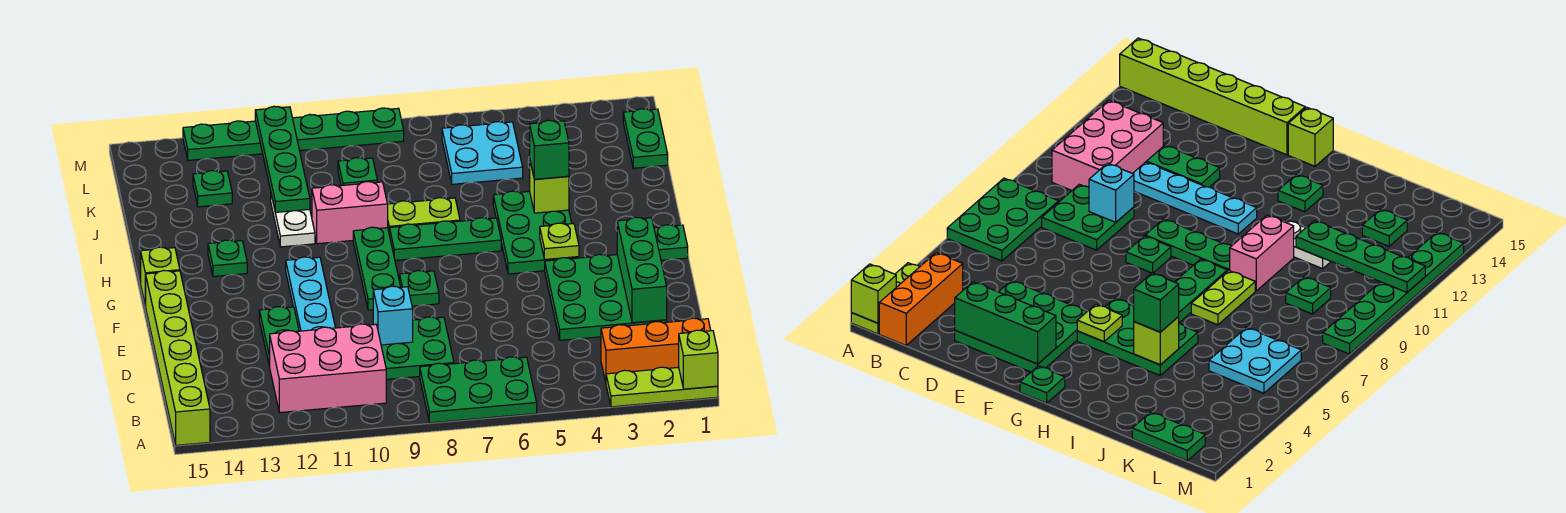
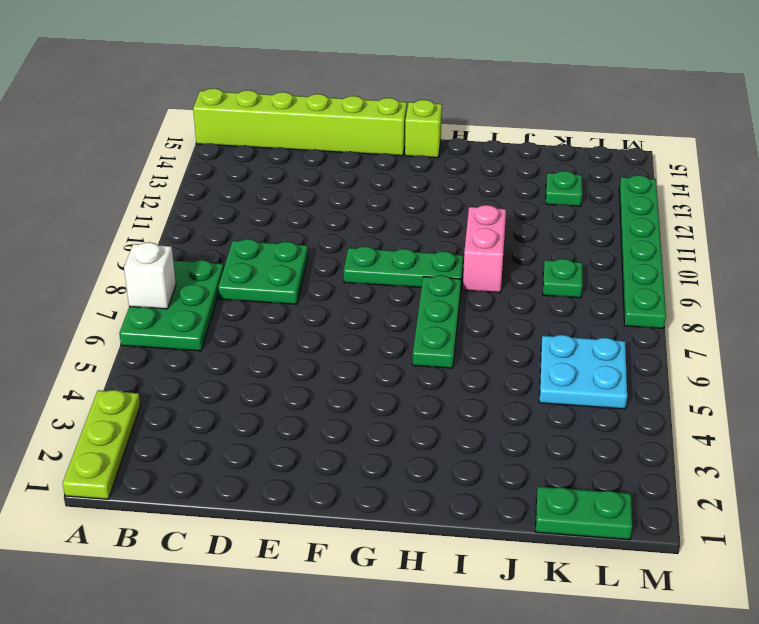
white brick A7 level 2 -> none
none -> orange brick B1:B3 level 1
none -> pink brick B10:C12 level 1
none -> green plate D2:F4 level 1
none -> cyan plate D11:G11 level 1

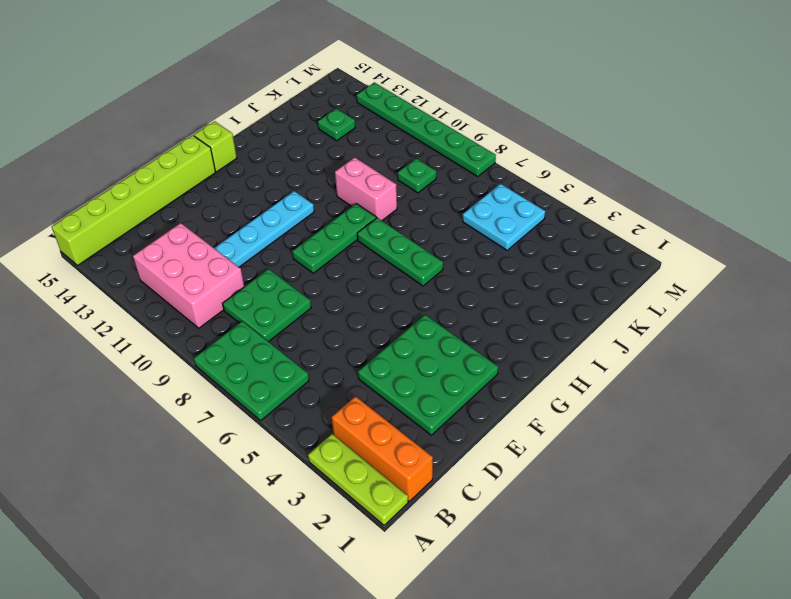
none -> green plate D12:E12 level 1
none -> green plate F8 level 1
none -> green plate G1 level 1
none -> green plate G4:I5 level 1

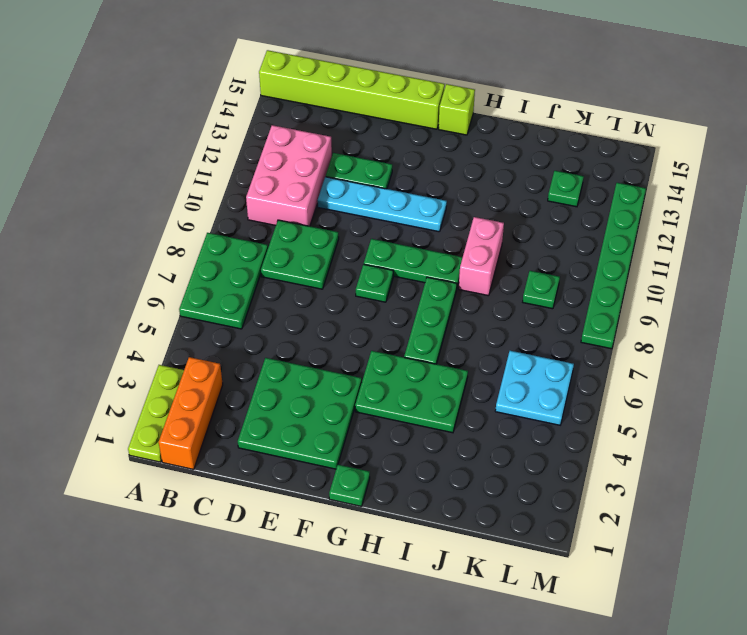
none -> green plate H13 level 1
none -> lime plate I7:I8 level 1
none -> white plate I11:J11 level 1
none -> green plate K1:L1 level 1

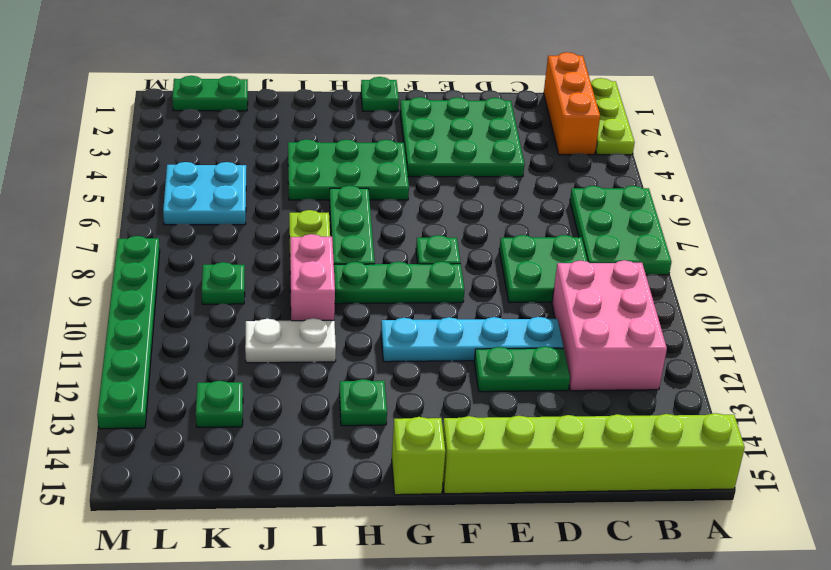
none -> lime brick A1 level 2
none -> green brick D2:F2 level 2
none -> cyan brick D9 level 2
none -> lime plate G4 level 2

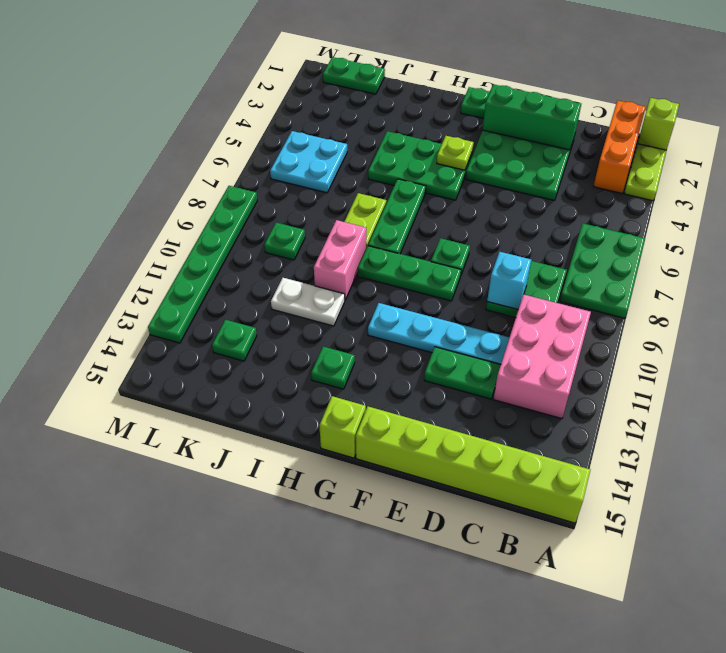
none -> lime brick I4 level 2
none -> green plate J11:M11 level 2
none -> green brick I4 level 3

